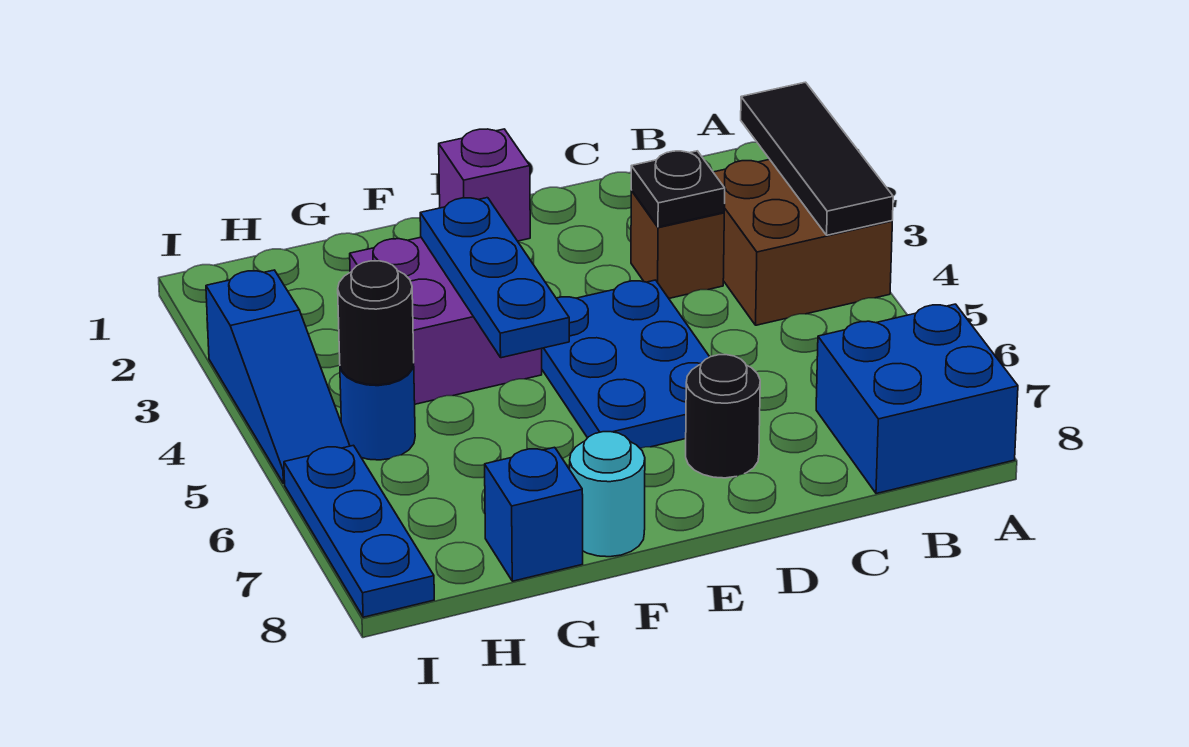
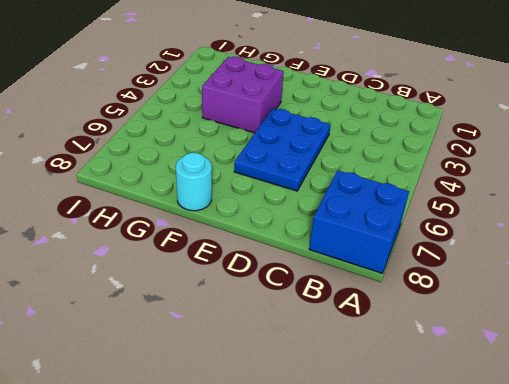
none -> brown brick A3:B4 level 1
none -> brown brick C3 level 1
none -> black round brick D7 level 1

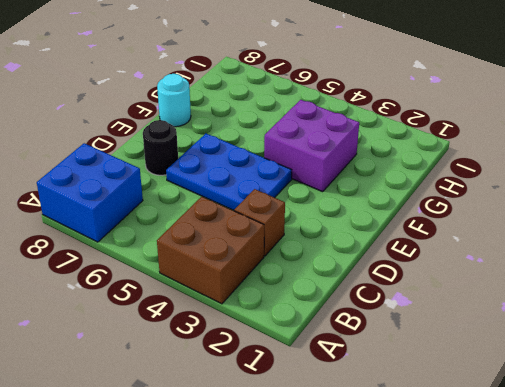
none -> purple brick E1 level 1
none -> blue brick G8 level 1
none -> blue round brick H5 level 1

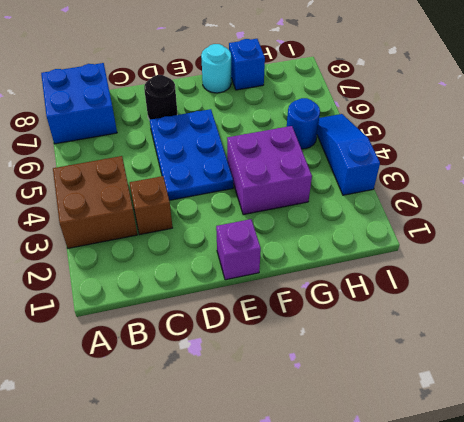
none -> blue plate I6:I8 level 1
none -> black tile A2:A4 level 2
none -> black plate C3 level 2

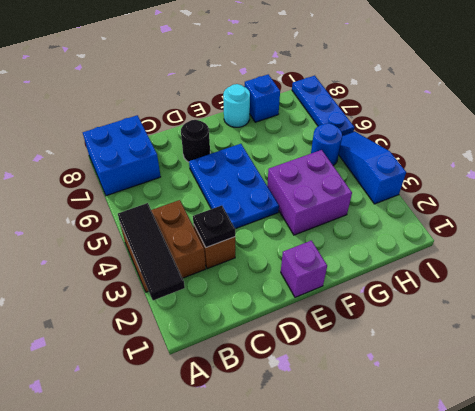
none -> blue plate F3:F5 level 2
none -> black round brick H5 level 2

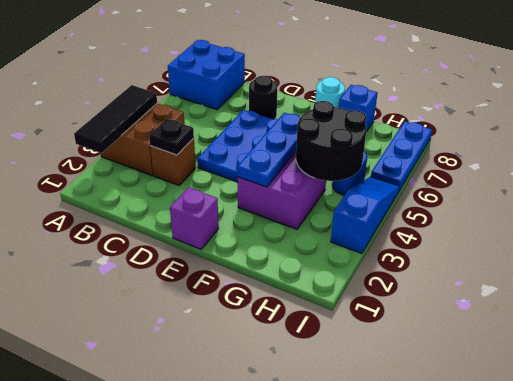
black round brick G4:H5 level 2 -> black round brick H5 level 2

